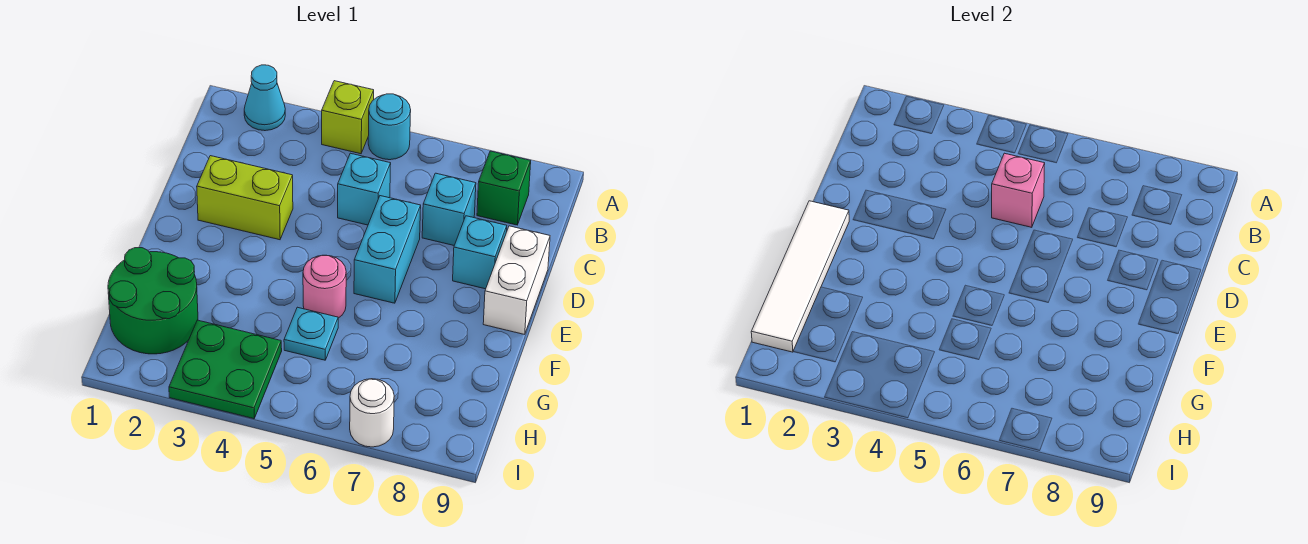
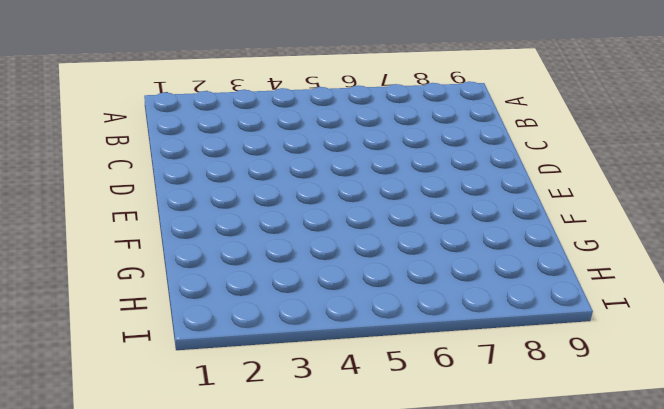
none -> cyan cone A2 level 1
none -> lime brick A4 level 1
none -> cyan round brick A5 level 1

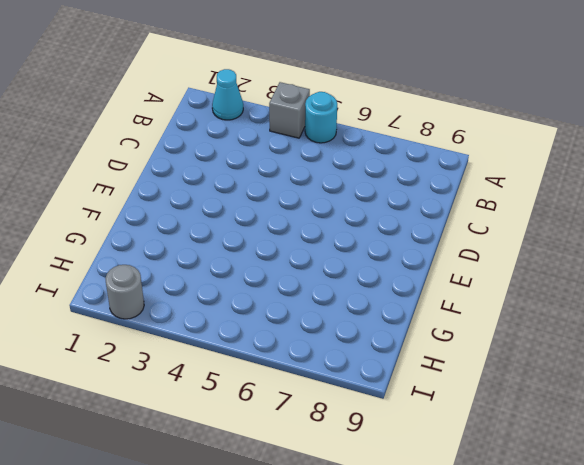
grey brick A4 level 1 -> lime brick A4 level 1
grey round brick I2 level 1 -> none
none -> green brick B8 level 1
none -> cyan brick C5 level 1
none -> cyan brick C7 level 1

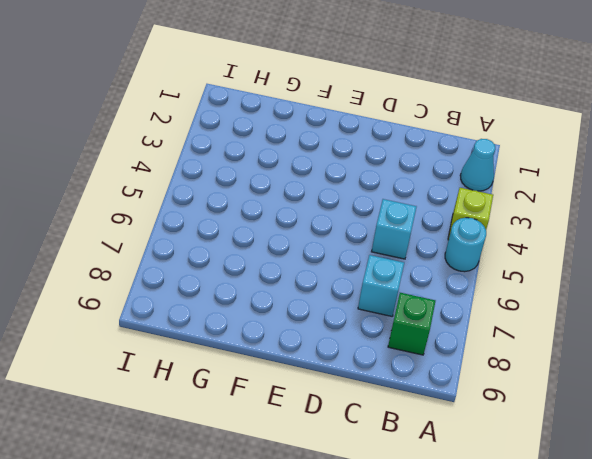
none -> lime brick D2:D3 level 1
none -> cyan brick D6:E6 level 1
none -> cyan brick D8 level 1

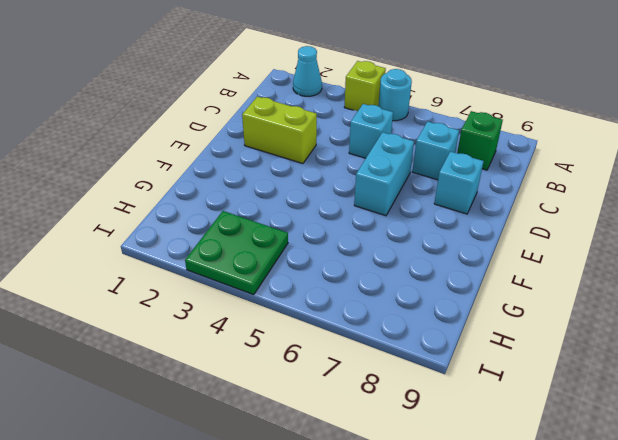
none -> white brick D9:E9 level 1
none -> pink round brick F5 level 1
none -> green round brick G1:H2 level 1

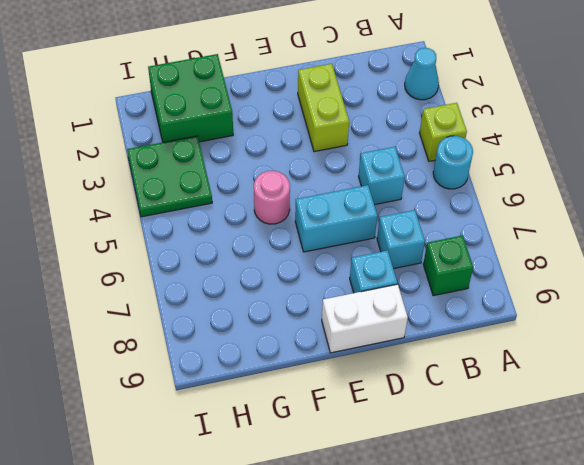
green brick G1:H2 level 1 -> green round brick G1:H2 level 1
none -> cyan plate G5 level 1
none -> white round brick I7 level 1
none -> pink brick C5 level 2

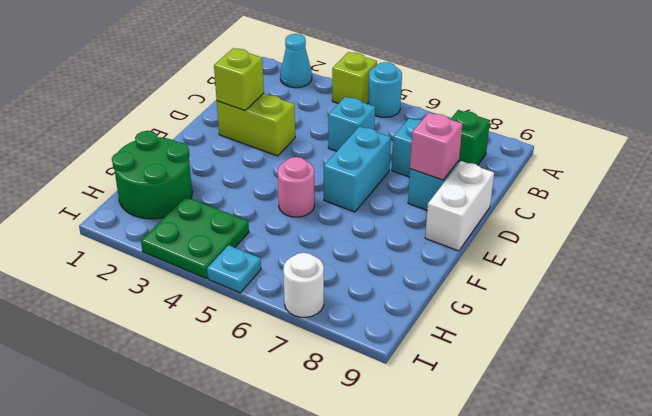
lime brick D2 level 2 -> none
pink brick D8 level 2 -> pink brick C5 level 2
cyan plate I5 level 1 -> cyan plate G5 level 1
none -> white tile E1:H1 level 2

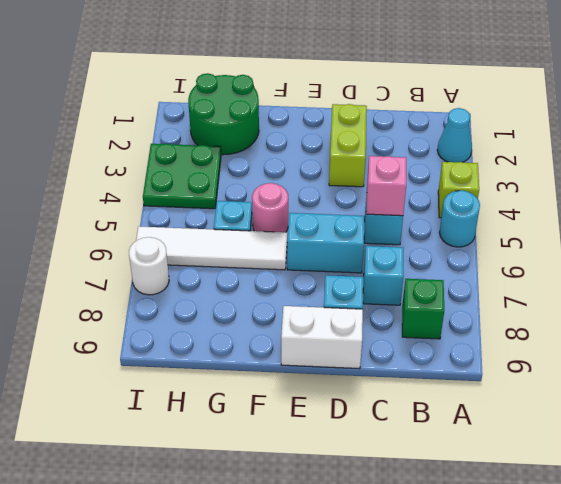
white tile F6:I6 level 1 -> white tile E1:H1 level 2

